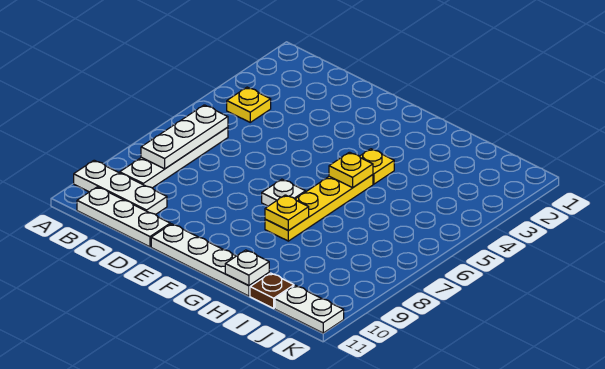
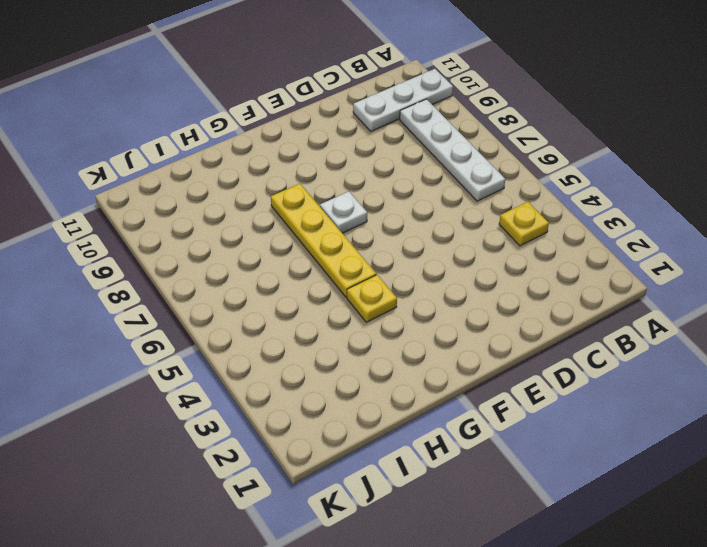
none -> white plate B11:D11 level 1
none -> white plate E11:H11 level 1
none -> brown plate I11 level 1

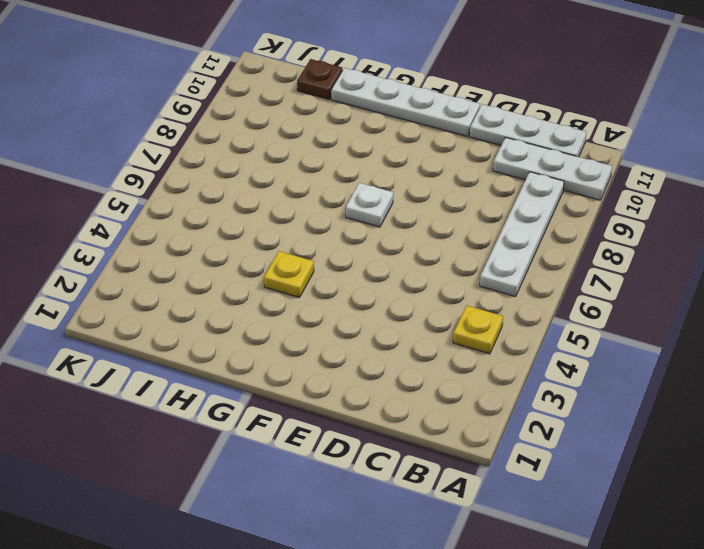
none -> yellow plate G5:G8 level 1
none -> white plate J11:K11 level 1
none -> white plate B6:B8 level 2

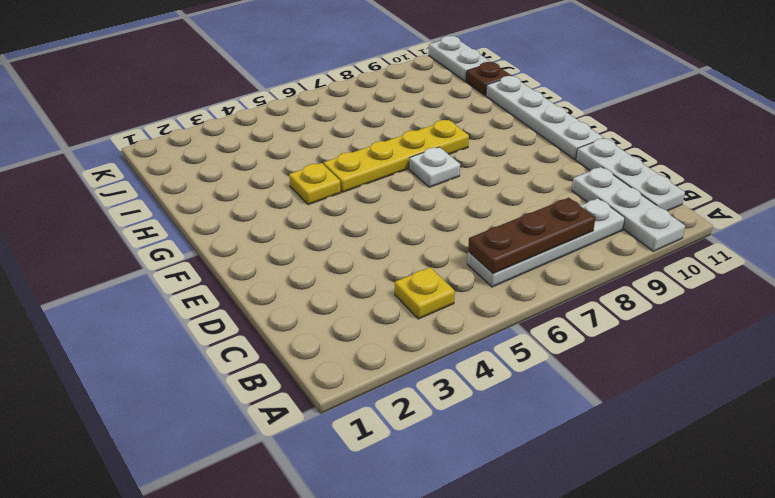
brown plate B6:B8 level 2 -> white plate B6:B8 level 2
none -> yellow plate G5 level 2
none -> yellow plate G8 level 2
none -> white plate H11 level 2

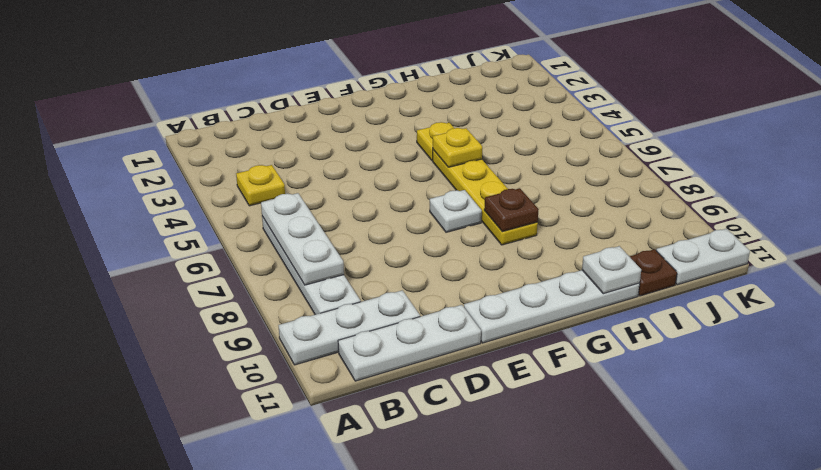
brown plate G8 level 2 -> yellow plate G8 level 2

